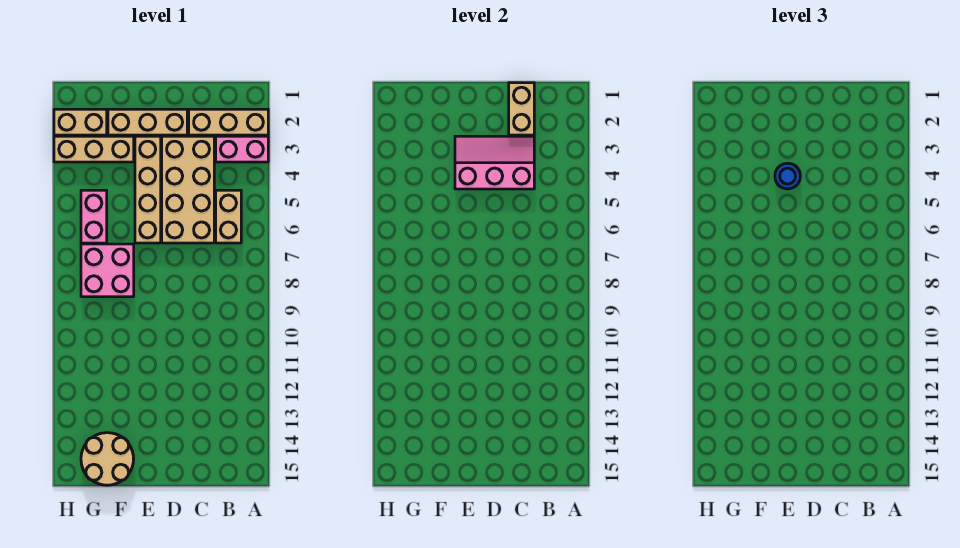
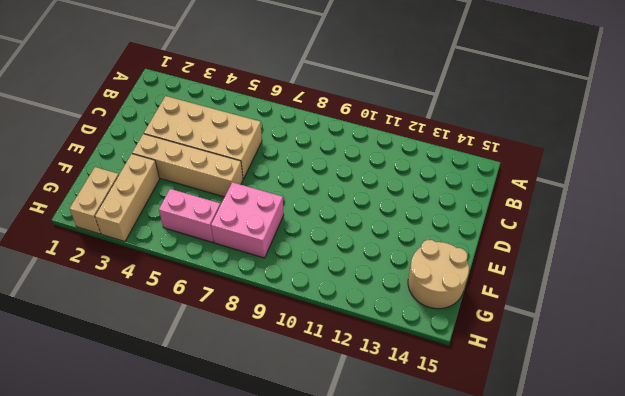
none -> tan brick A2:C2 level 1
none -> pink brick A3:B3 level 1
none -> tan brick B5:B6 level 1

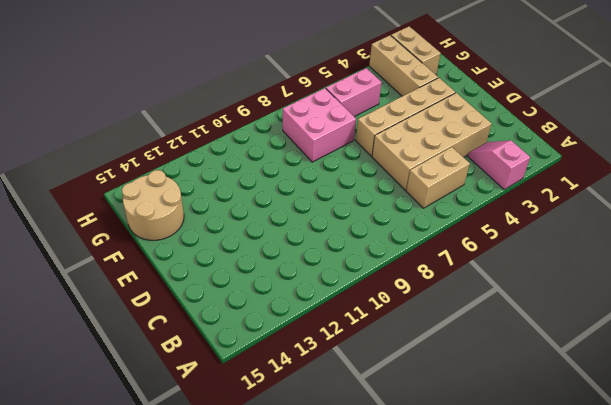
pink slope A3:B3 level 1 top A -> pink brick A3:B3 level 1
none -> tan brick A2:C2 level 1
none -> tan brick D2:F2 level 1
none -> tan brick C1:C2 level 2

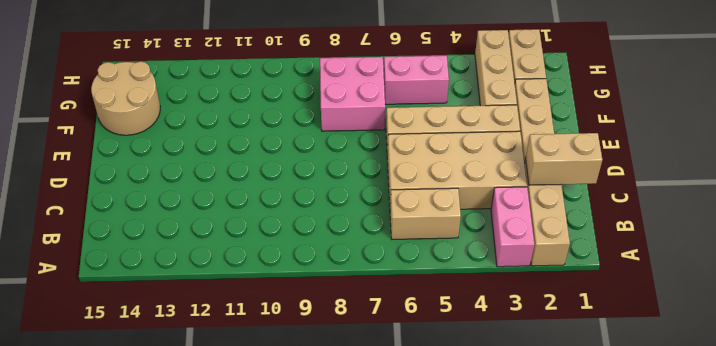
none -> pink slope C3:E4 level 2 top 4
none -> blue round brick E4 level 3

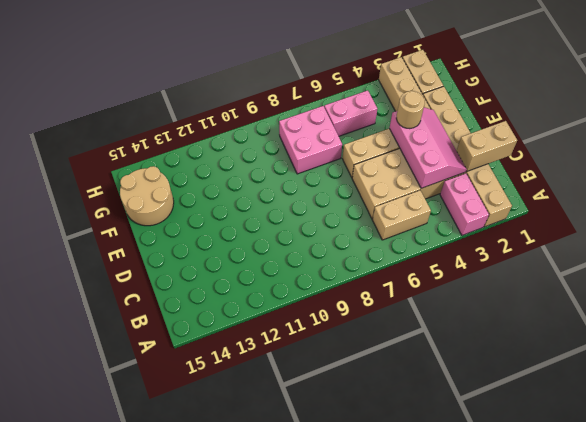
tan round brick E4 level 3 -> blue round brick E4 level 3

